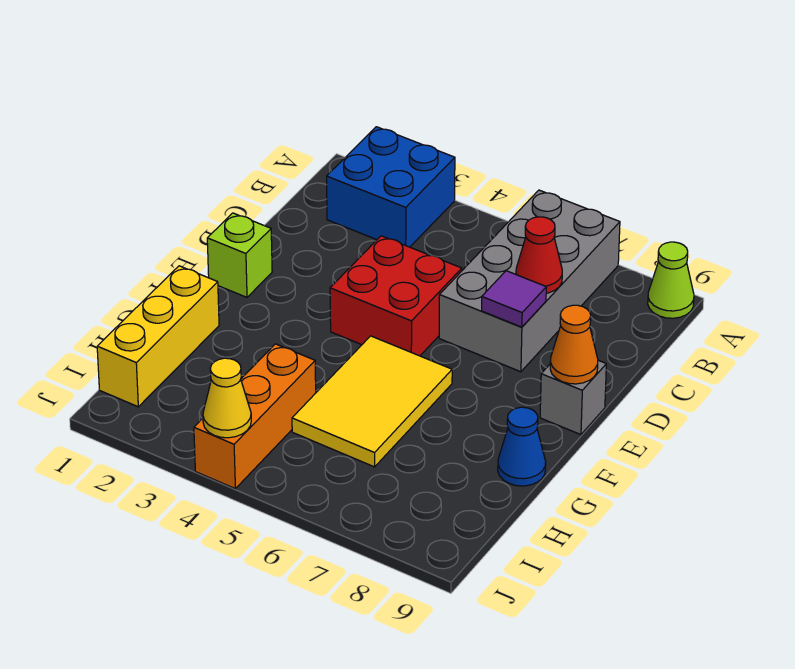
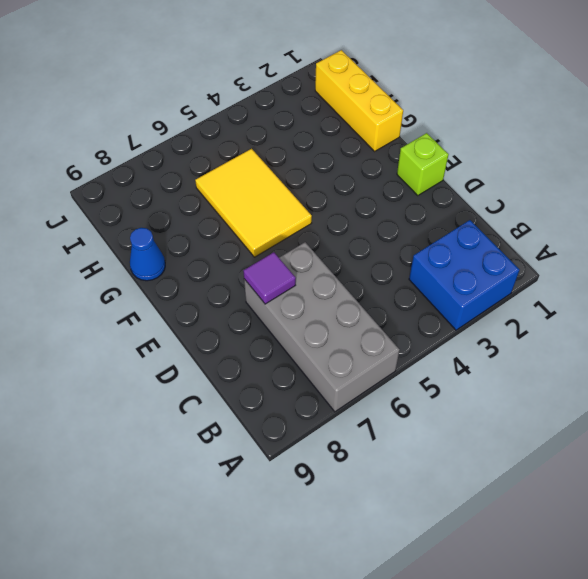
none -> lime cone A9 level 1
none -> red brick D4:E5 level 1
none -> grey brick E9 level 1

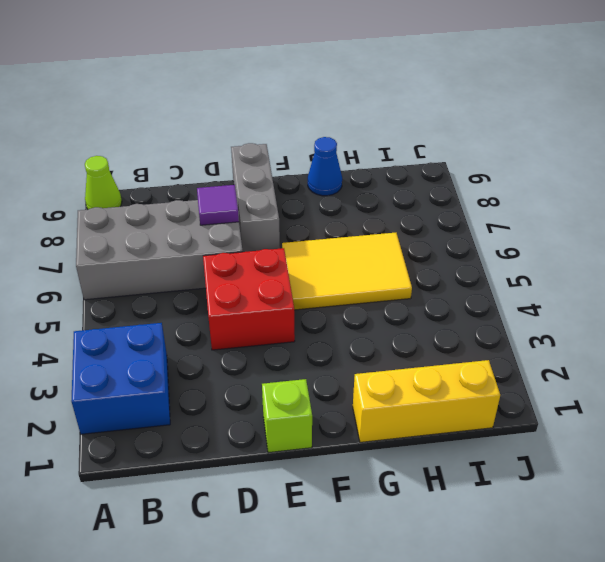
grey brick E7:E9 level 1 -> grey brick E9 level 1
none -> orange brick H4:J4 level 1
none -> red cone C7 level 2
none -> orange cone E9 level 2

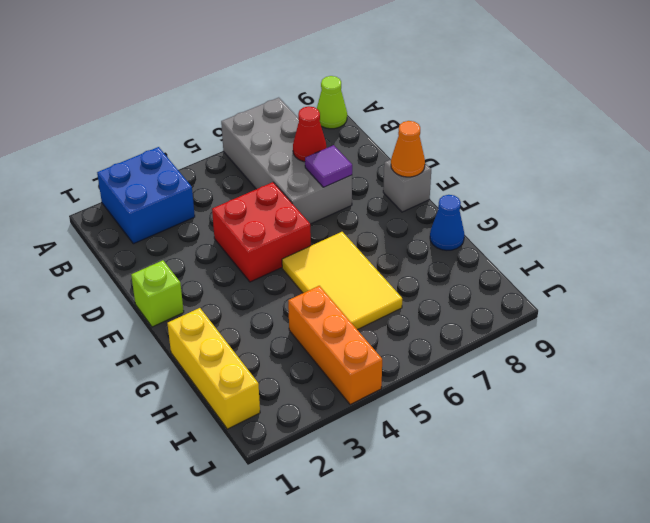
none -> yellow cone J4 level 2

